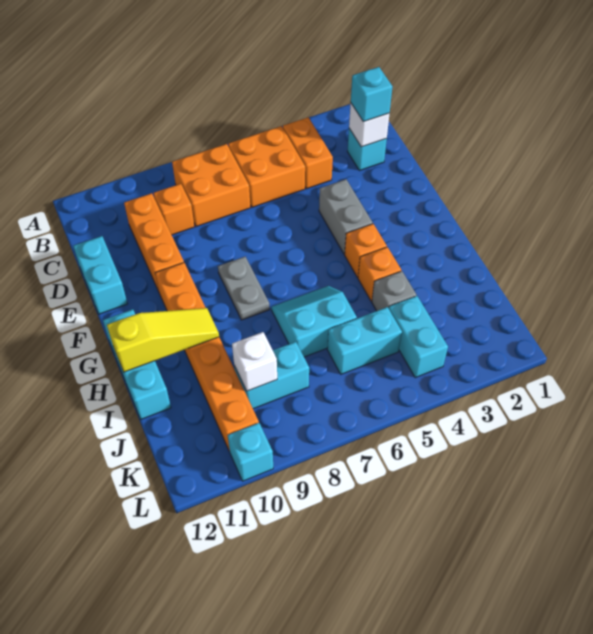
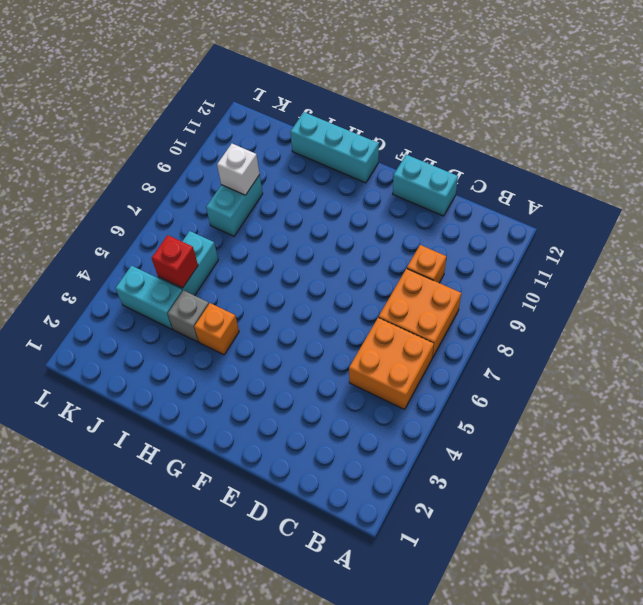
red brick J5 level 2 -> none
none -> orange brick B4:C4 level 1
none -> cyan brick C2 level 1
none -> orange brick C10:E10 level 1

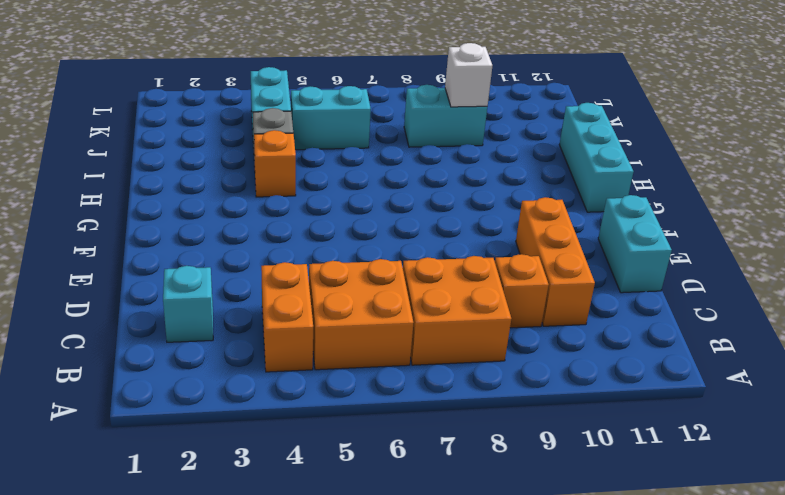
none -> grey brick E4:F4 level 1
none -> grey plate F8:G8 level 1
none -> orange brick F10:K10 level 1

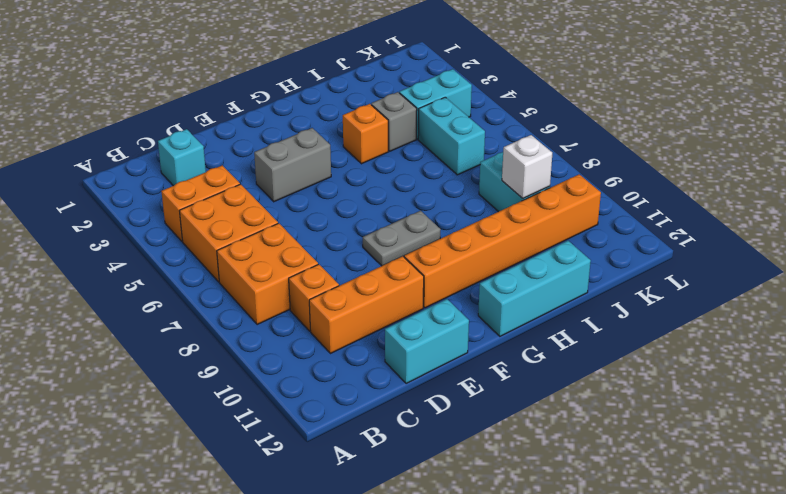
none -> orange brick G4 level 1
none -> cyan slope H6:I7 level 1 top I
none -> cyan brick L10 level 1

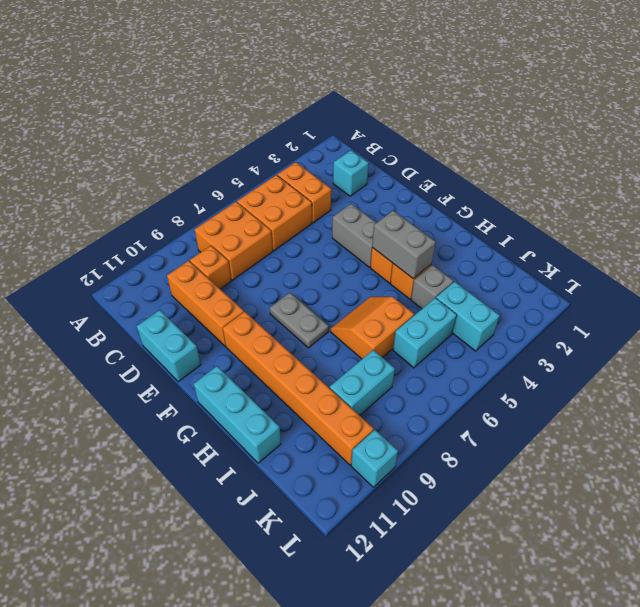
grey brick G4:H4 level 2 -> none
orange slope H6:I7 level 1 top I -> cyan slope H6:I7 level 1 top I
none -> white brick C2 level 2
none -> yellow slope H10:H12 level 2 top 12
none -> white brick J9 level 2

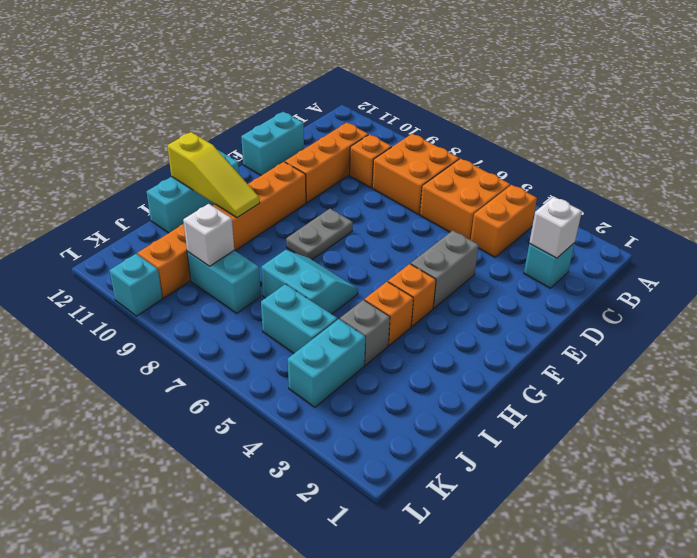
none -> cyan brick C2 level 3

